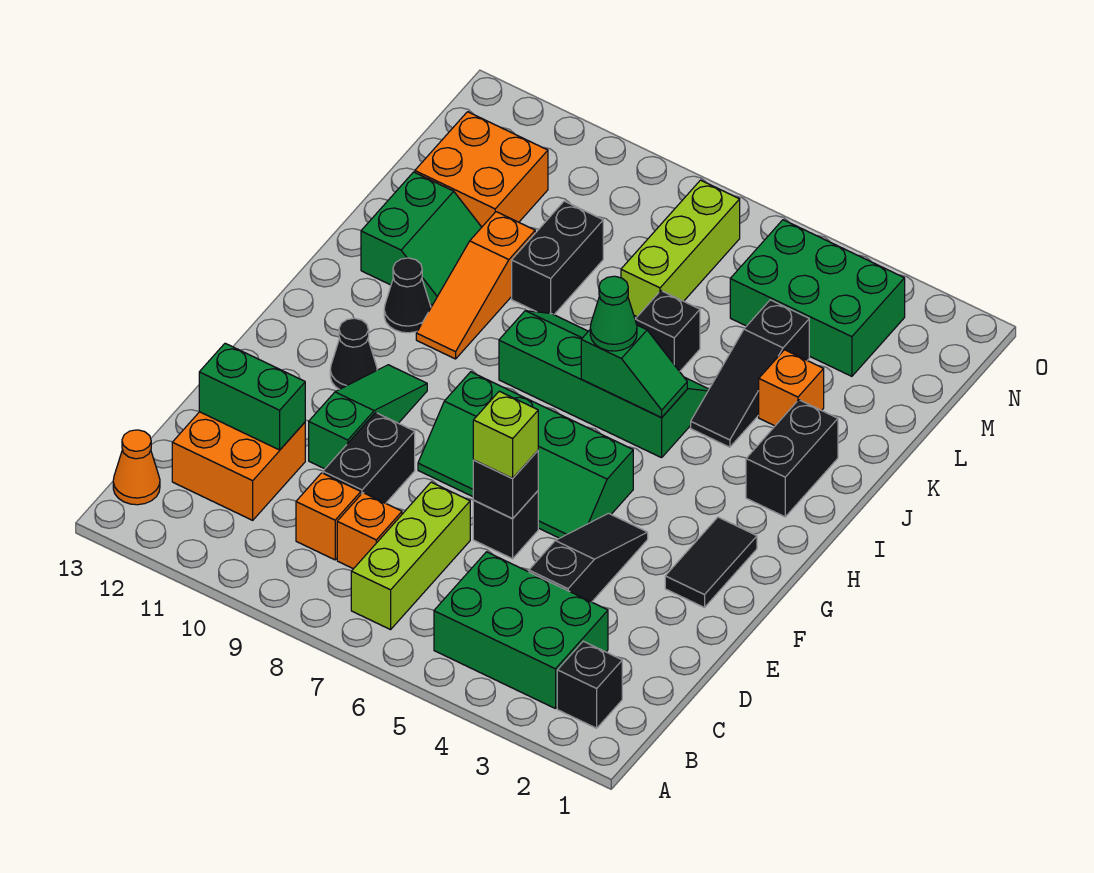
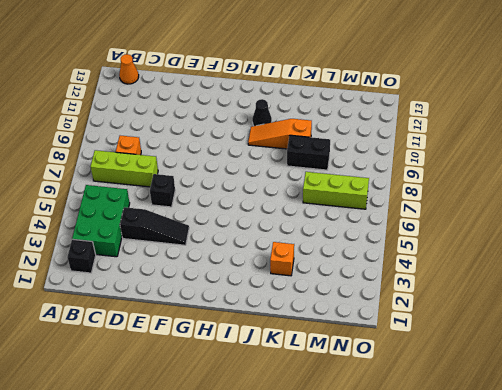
none -> orange brick C9 level 1
none -> orange brick C11:D12 level 1
none -> black brick D9:E9 level 1
none -> green slope E10:G10 level 1 top E

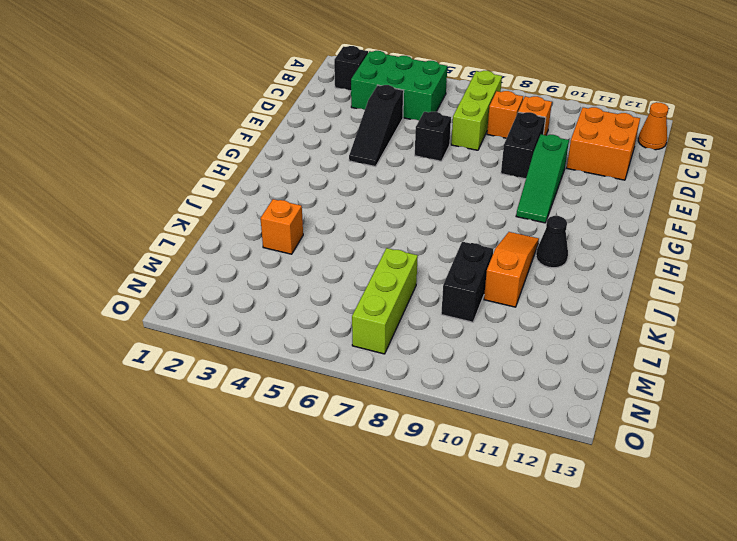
none -> black tile F2:G2 level 1
none -> green slope F5:G8 level 1 top G
none -> black cone G11 level 1
none -> black brick I2:J2 level 1

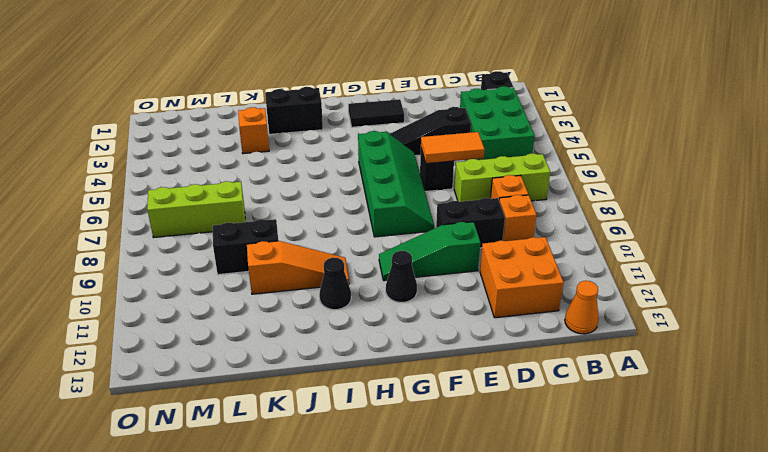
orange tile D6:E6 level 2 -> black brick E6 level 2
none -> green slope I5:J8 level 1 top I
none -> black slope J4:L4 level 1 top L
none -> green slope J11:K12 level 1 top 12
none -> black brick K6 level 1

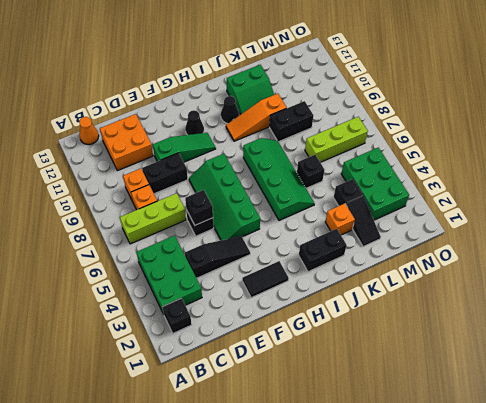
black slope L2:L4 level 1 top 4 -> black slope J4:L4 level 1 top L
none -> orange brick L11:M12 level 1
none -> green brick D11:D12 level 2
none -> green slope I5:I6 level 2 top 6
none -> lime brick E6 level 3

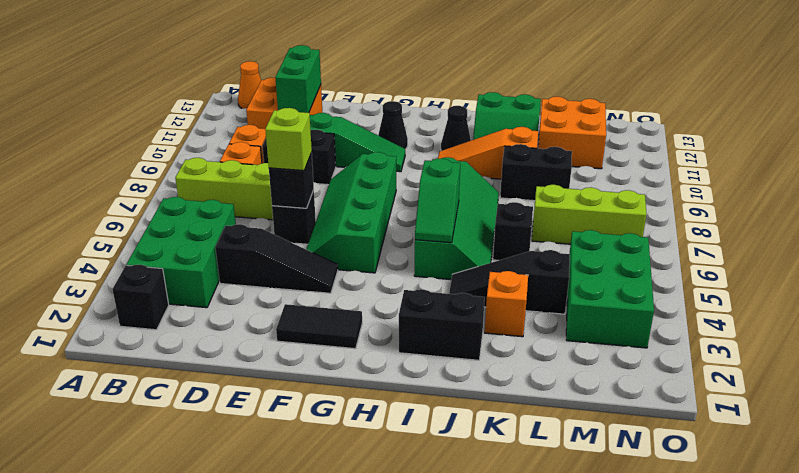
none -> green cone I6 level 3

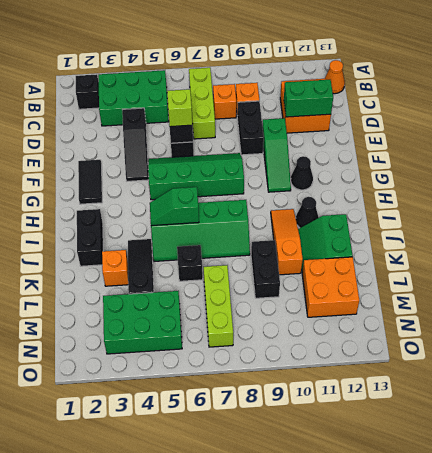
none -> green cone I6 level 3

